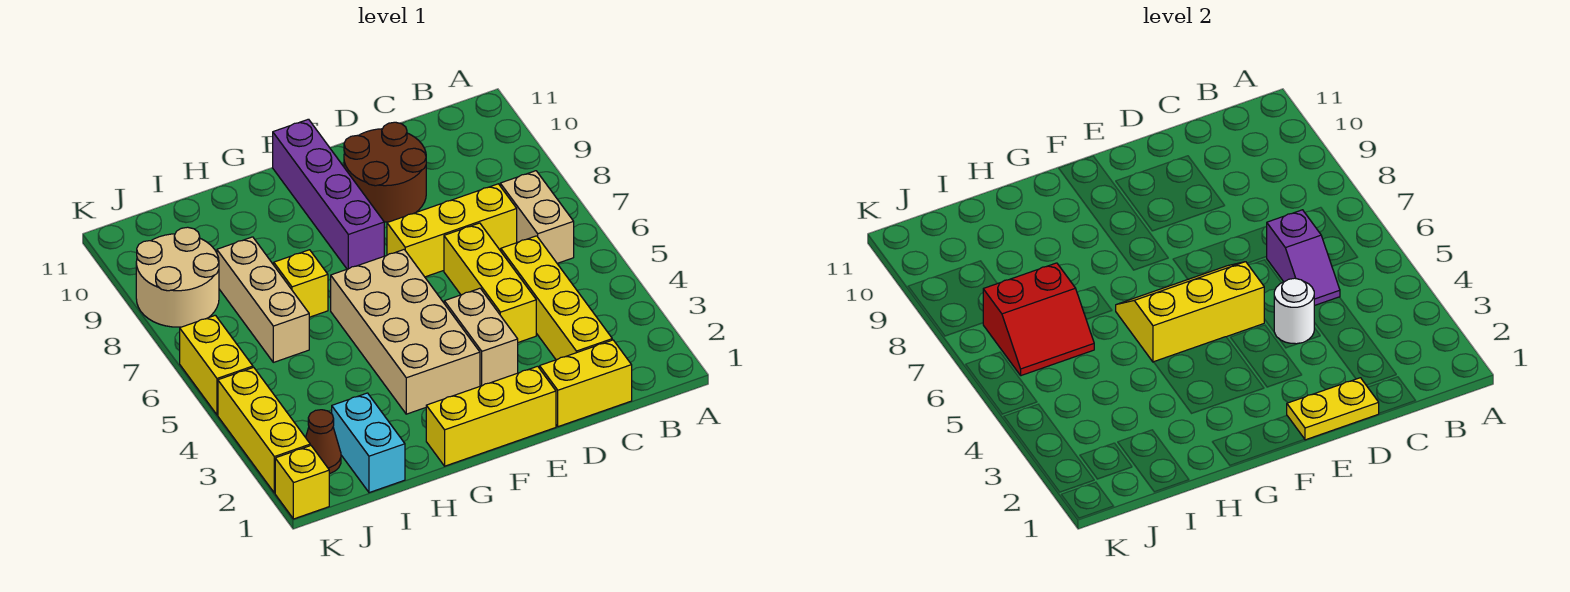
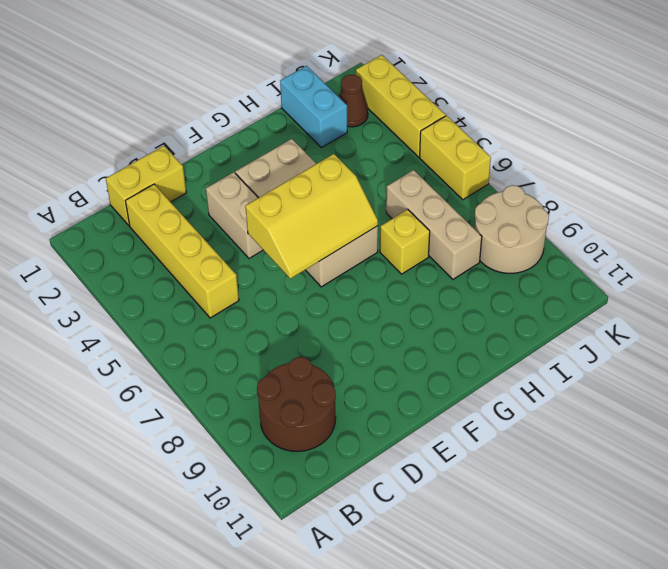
brown round brick B9:C10 level 1 -> brown round brick D9:E10 level 1
none -> tan brick B6:B7 level 1
none -> yellow brick C7:E7 level 1
none -> yellow brick D4:D6 level 1

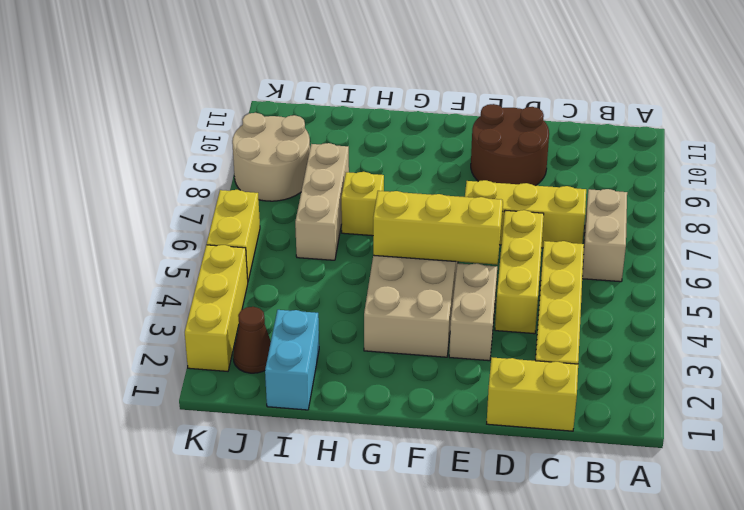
none -> yellow brick E1:G1 level 1
none -> purple brick F8:F11 level 1
none -> yellow brick K1 level 1

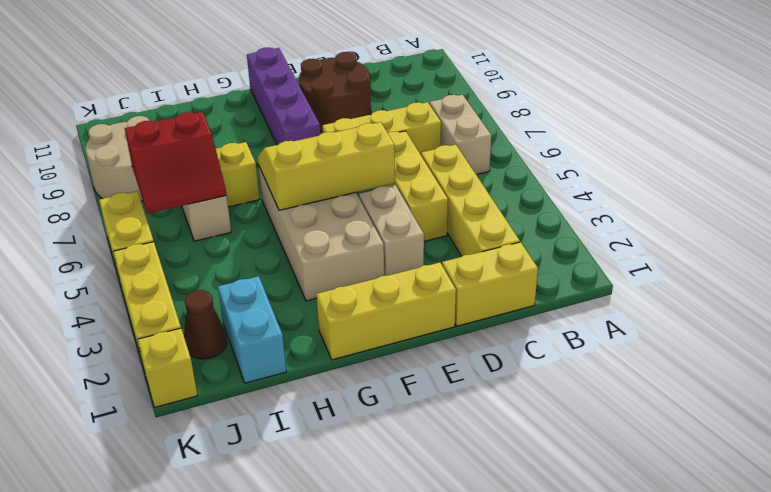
none -> purple slope C5:C6 level 2 top 6
none -> yellow plate D1:E1 level 2
none -> white round brick D4 level 2

